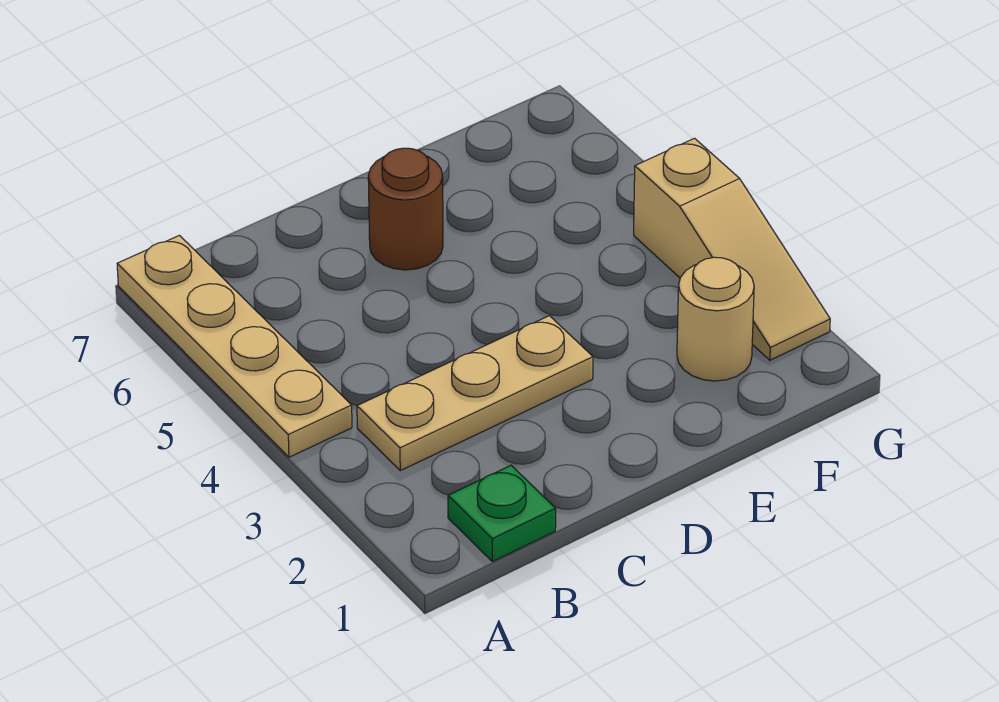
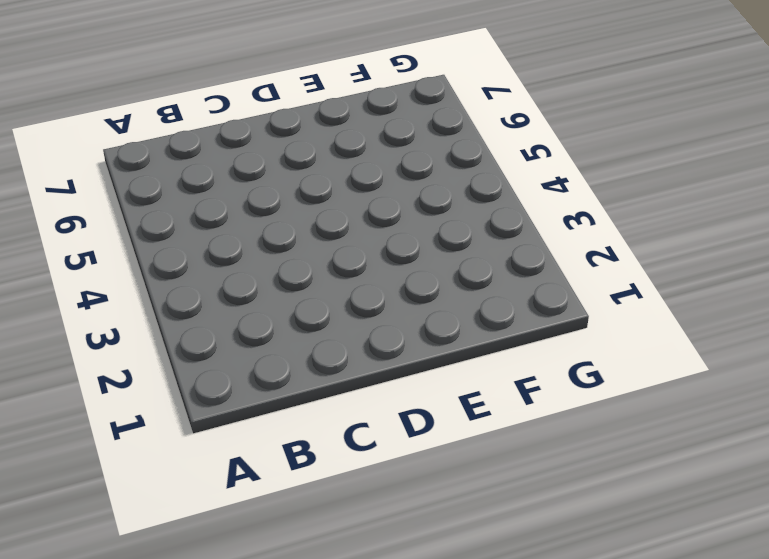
none -> tan plate A4:A7 level 1
none -> green plate B1 level 1

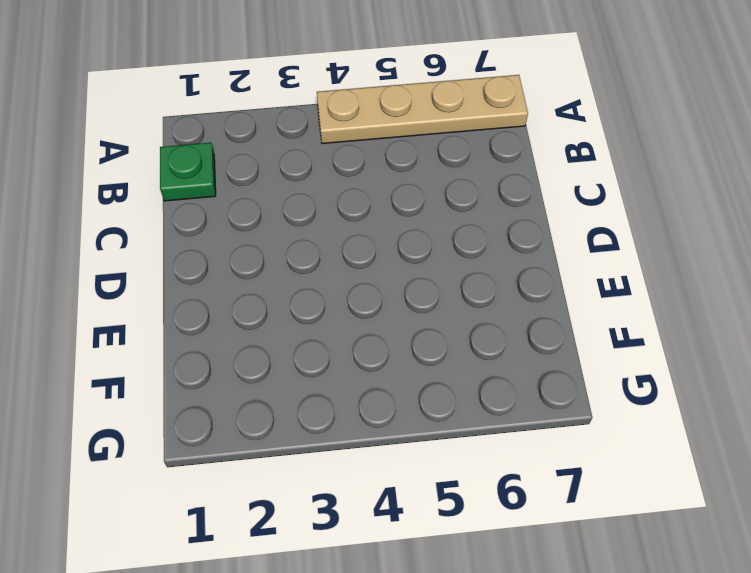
none -> tan plate B3:D3 level 1
none -> brown round brick D6 level 1

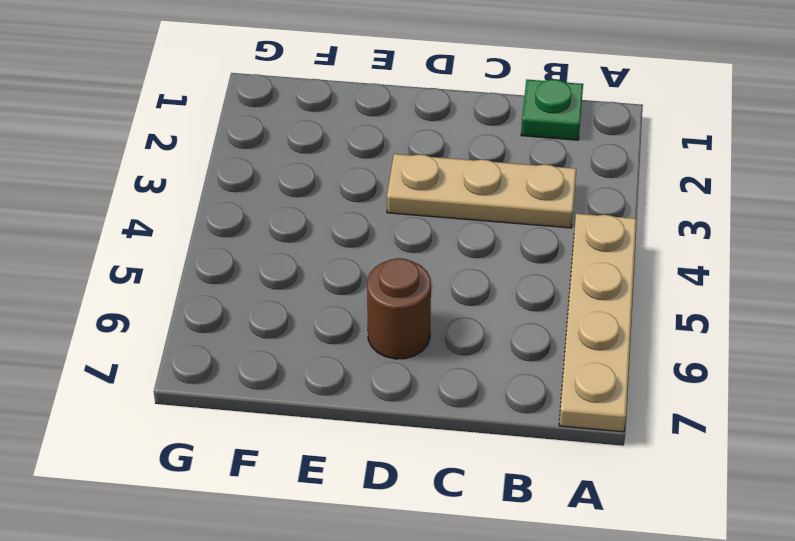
none -> tan round brick F2 level 1
none -> tan slope G2:G4 level 1 top 4

